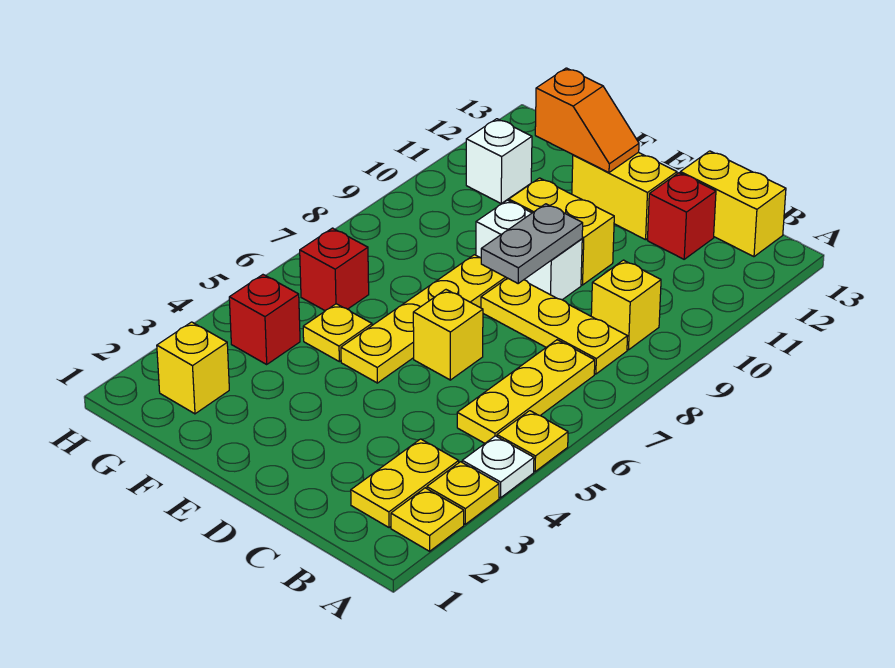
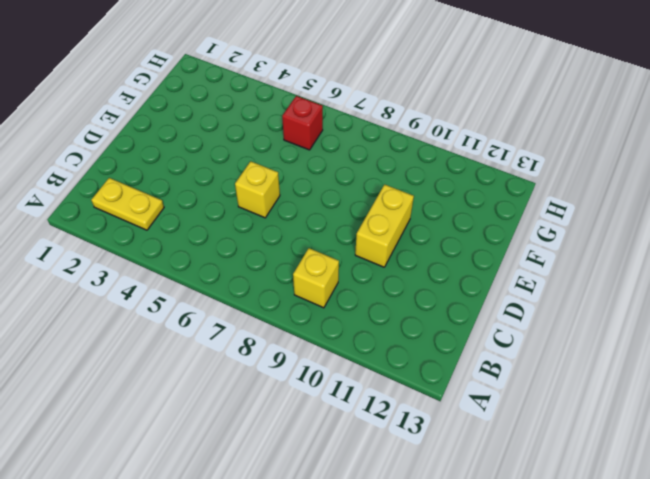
none -> yellow plate A2 level 1
none -> yellow plate A3 level 1
none -> white plate A4 level 1

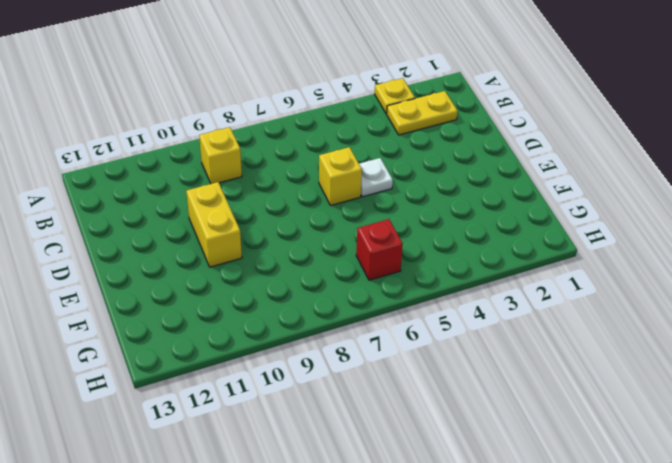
white plate D5 level 1 -> white plate A4 level 1
none -> yellow plate A2 level 1
none -> yellow plate A5 level 1
none -> yellow plate B5:B7 level 1

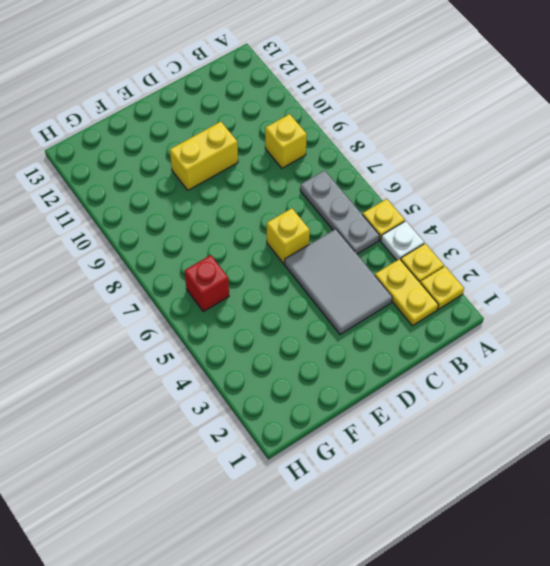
grey plate B5:B7 level 1 -> yellow plate B5:B7 level 1
grey tile C3:D5 level 1 -> none
none -> yellow plate B8:D8 level 1
none -> yellow brick B13:C13 level 1
none -> red brick C12 level 1

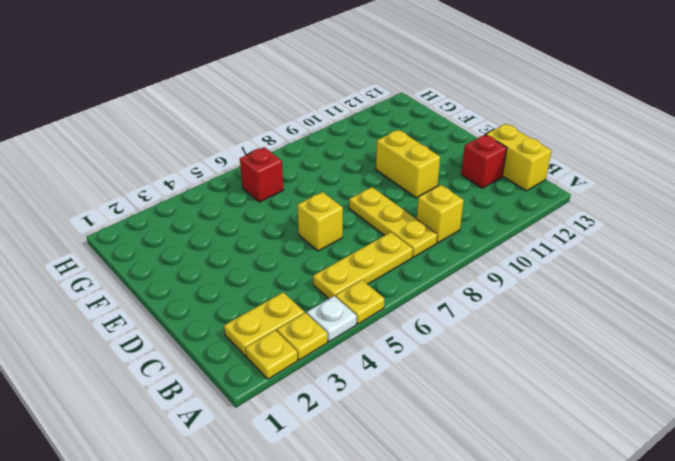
none -> white brick D9:E9 level 1
none -> yellow brick D12:E12 level 1
none -> yellow plate E5:E8 level 1

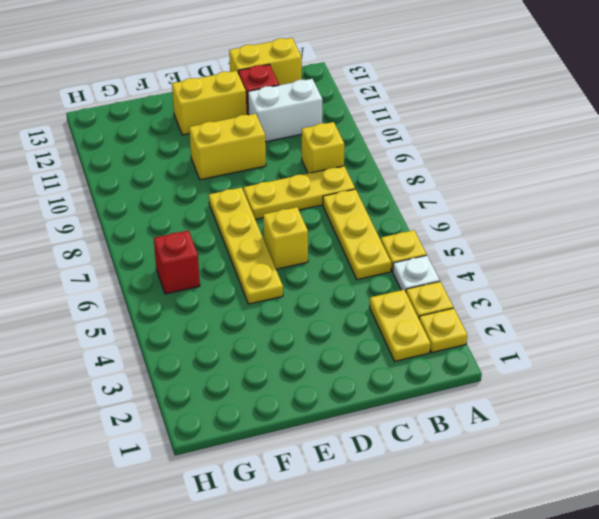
white brick B11:C11 level 1 -> white brick D9:E9 level 1
none -> yellow plate F5 level 1
none -> yellow brick G2 level 1
none -> red brick G4 level 1

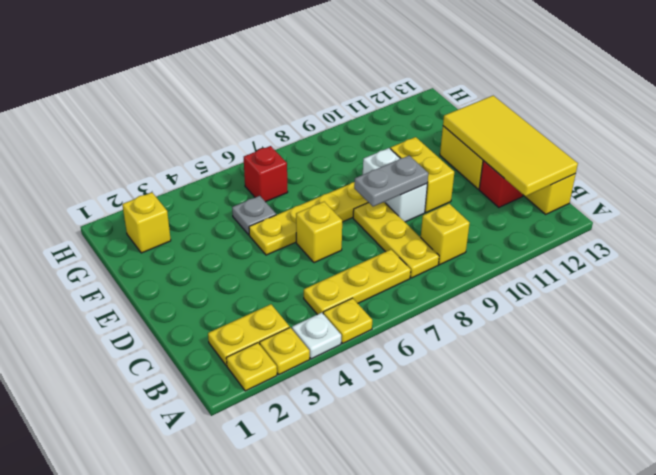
yellow tile B12:E13 level 2 -> orange slope E12:F12 level 2 top F
grey plate F5 level 1 -> yellow plate F5 level 1
none -> red brick G4 level 1
none -> white brick G11 level 1

